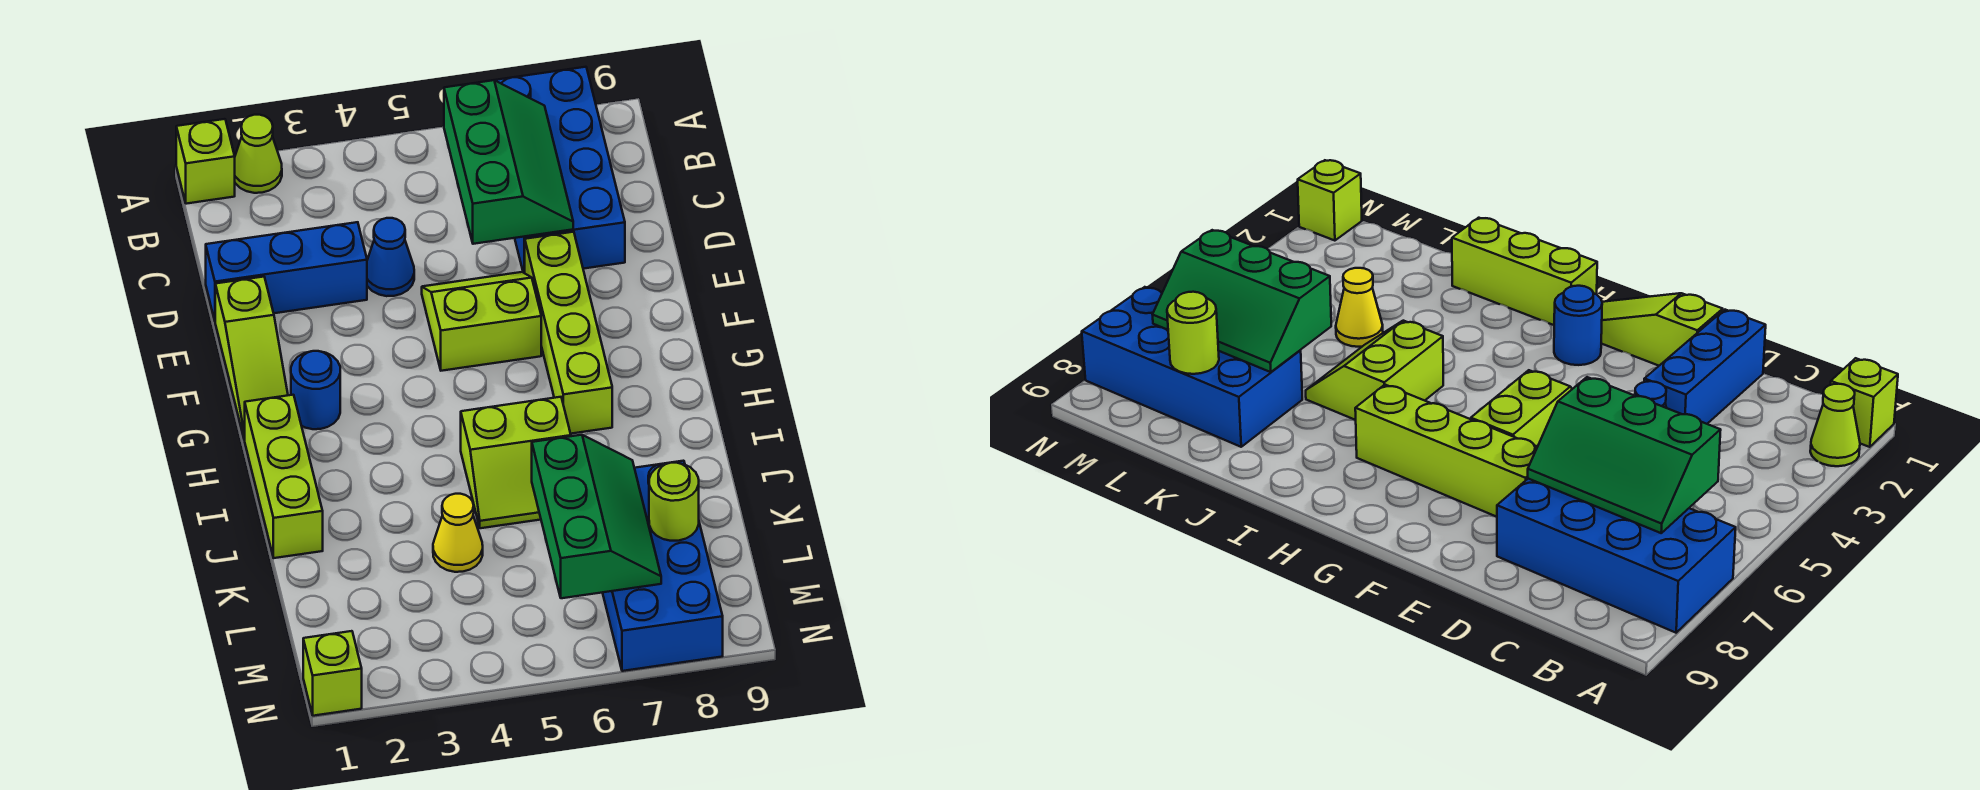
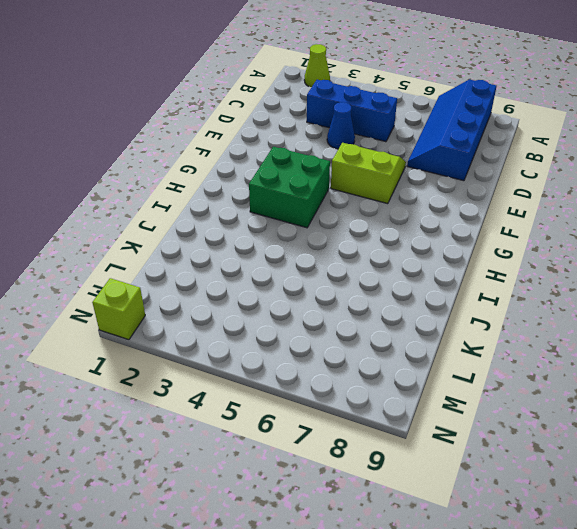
blue slope A7:D8 level 1 top 8 -> blue brick A7:D8 level 1
blue brick C3:C5 level 1 -> blue brick D1:D3 level 1
green brick G3:H4 level 1 -> none
none -> lime brick A1 level 1
none -> lime slope E1:G1 level 1 top E
none -> lime brick E7:H7 level 1

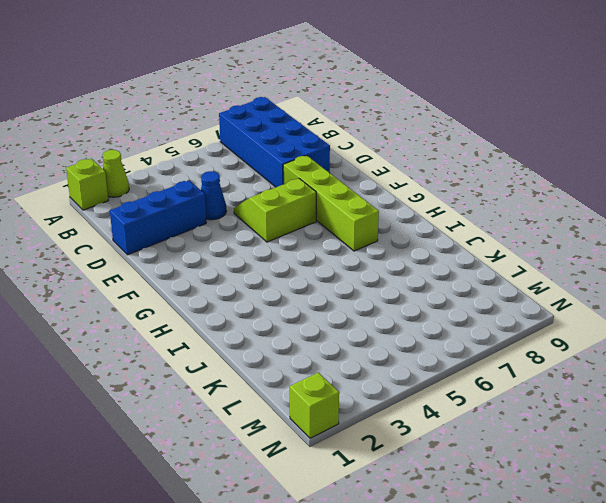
none -> lime slope E1:G1 level 1 top E
none -> blue round brick G2 level 1
none -> lime brick H1:J1 level 1

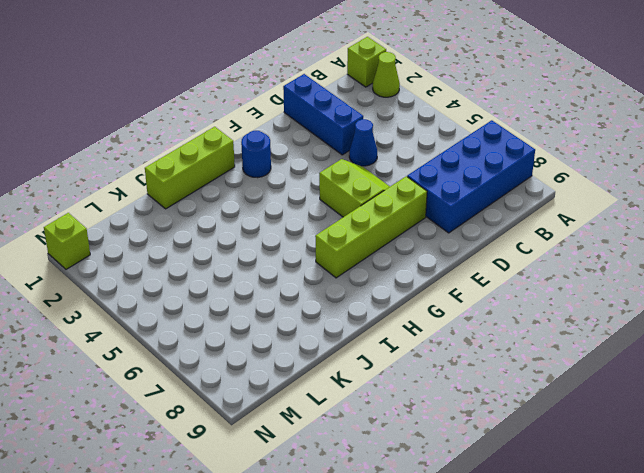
none -> lime slope E1:G1 level 1 top E
none -> lime slope I5:J6 level 1 top I
none -> yellow cone K4 level 1

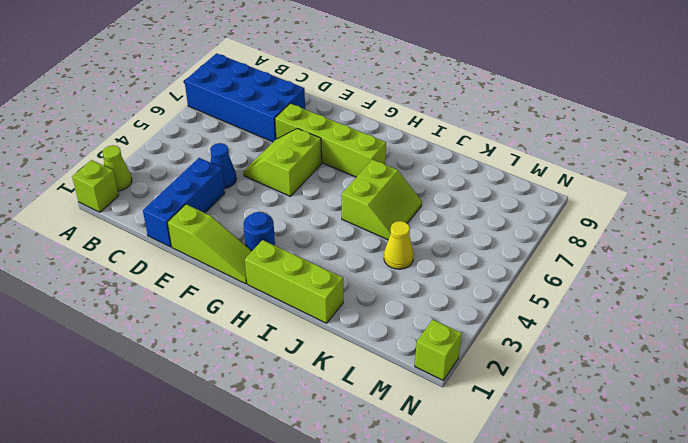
none -> blue brick K7:N8 level 1
none -> green slope B6:D7 level 2 top 6
none -> green slope K6:M7 level 2 top 6

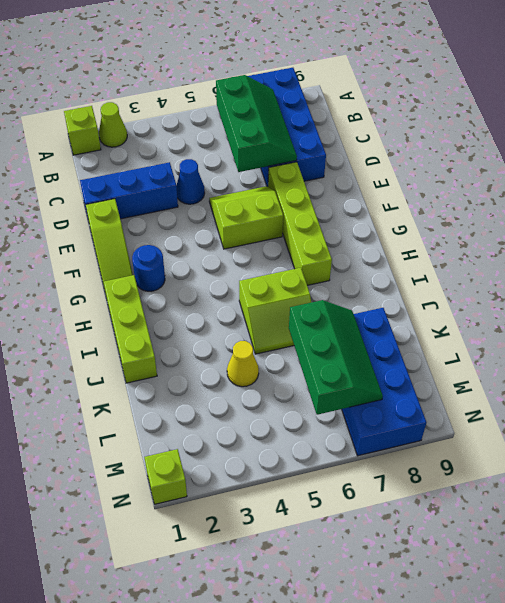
none -> lime round brick L8 level 2

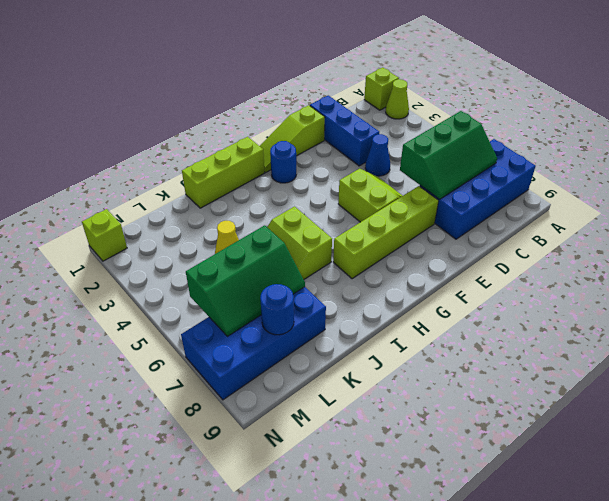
blue round brick L8 level 2 -> lime round brick L8 level 2

